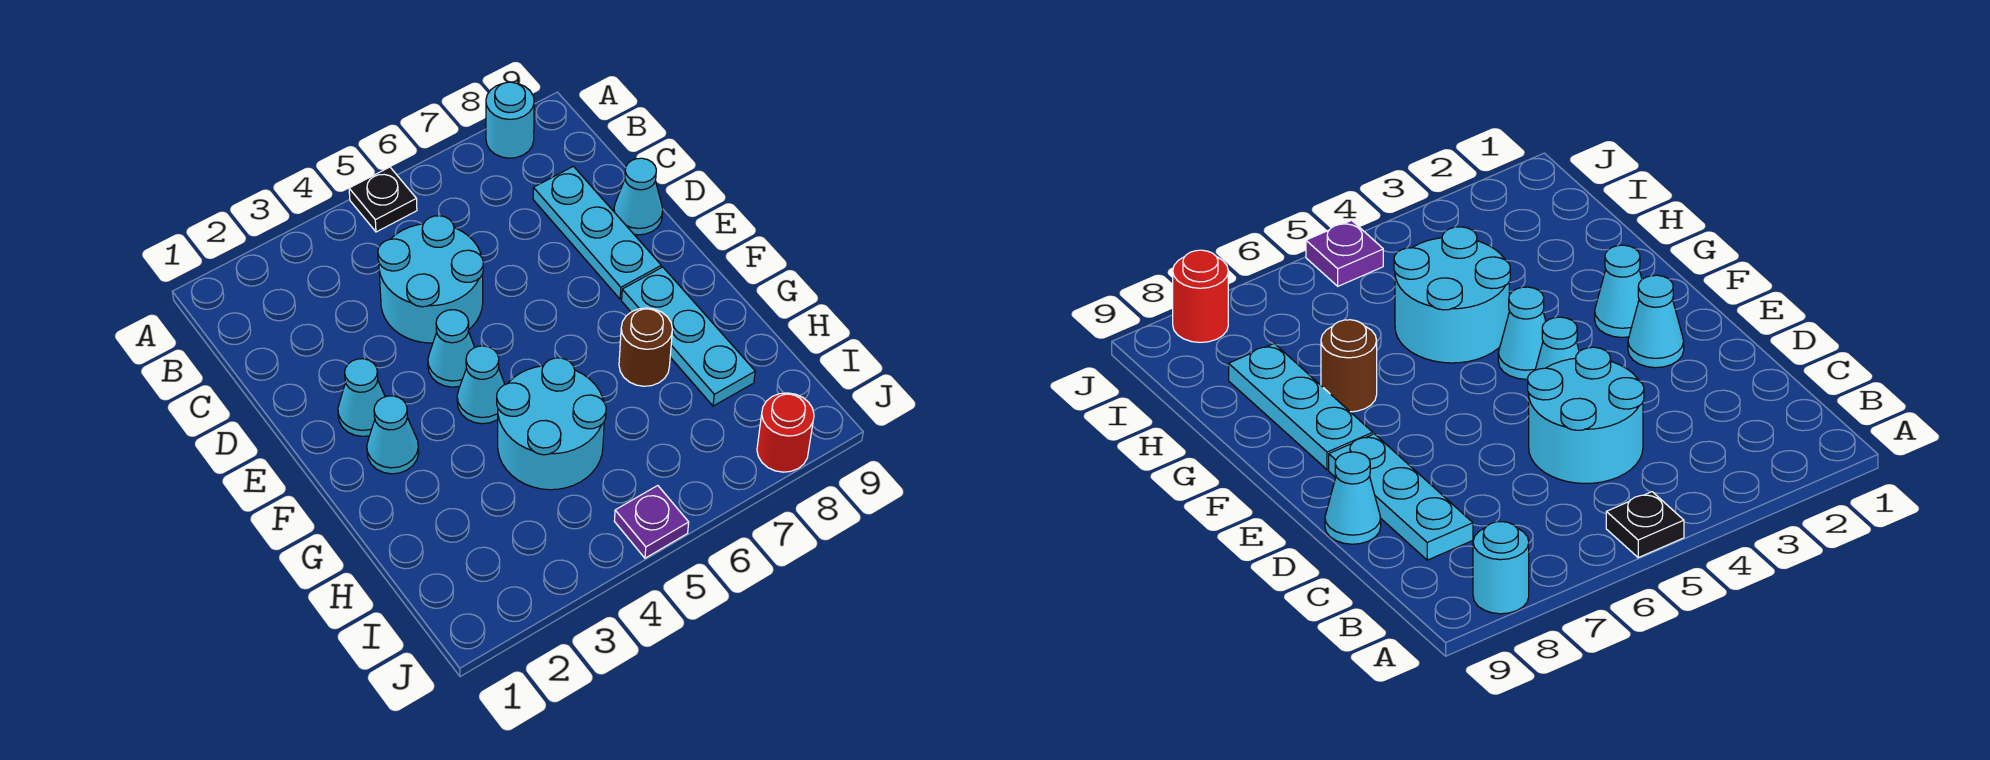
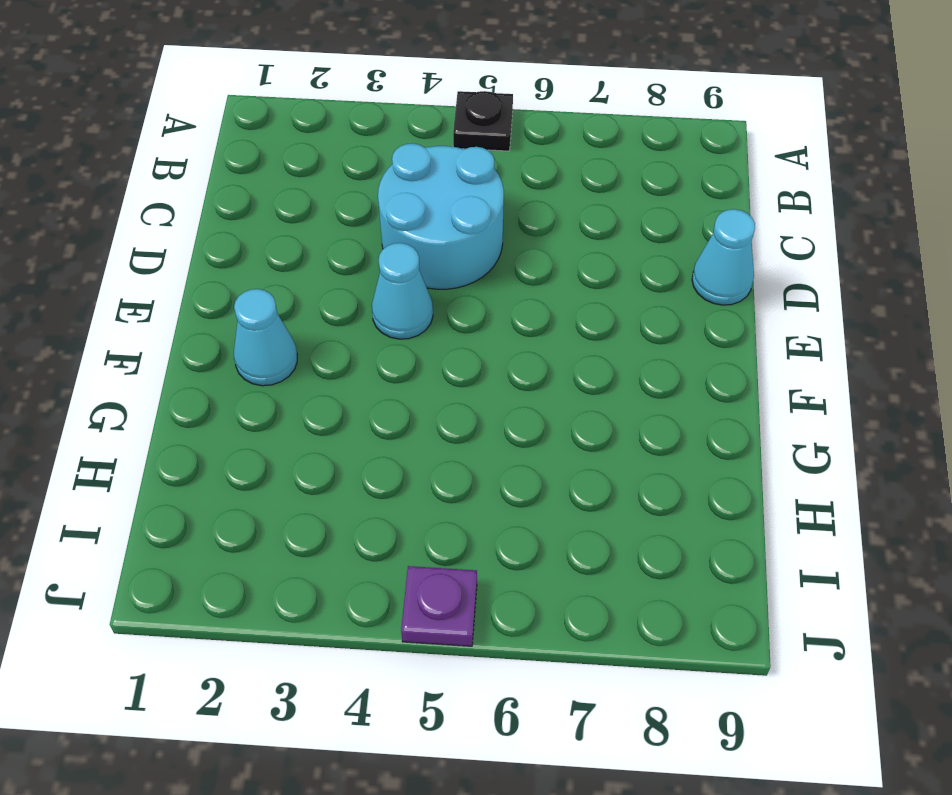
none -> cyan round brick A8 level 1
none -> cyan plate C8:E8 level 1
none -> cyan cone E2 level 1

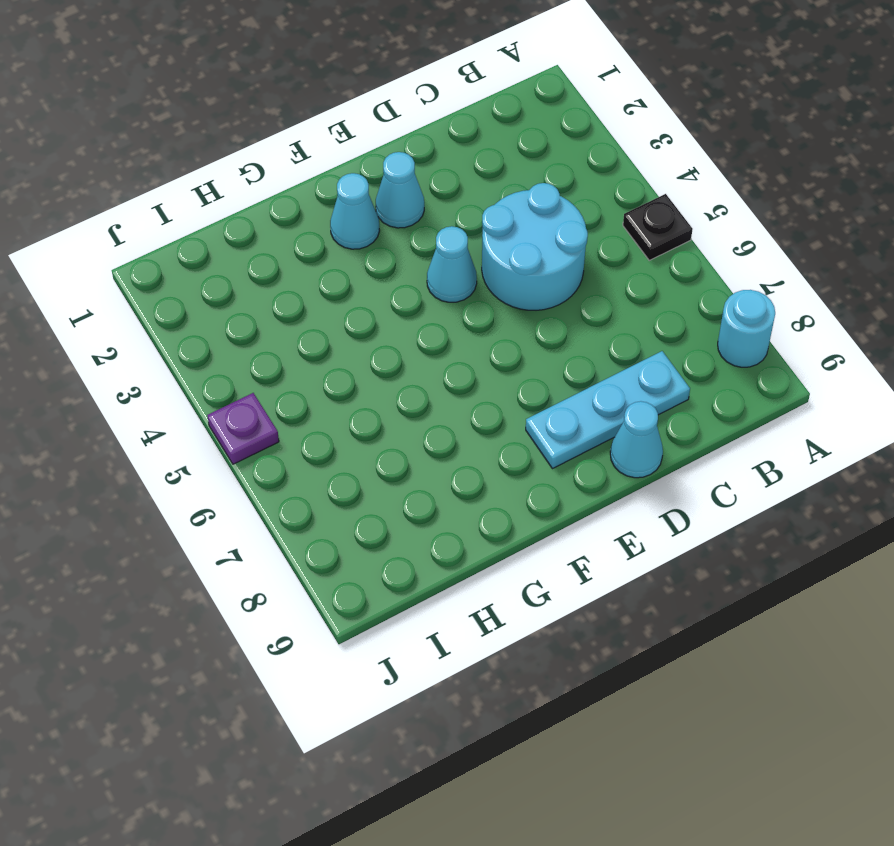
none -> cyan cone F4 level 1
none -> cyan plate F8:H8 level 1
none -> cyan round brick G4:H5 level 1

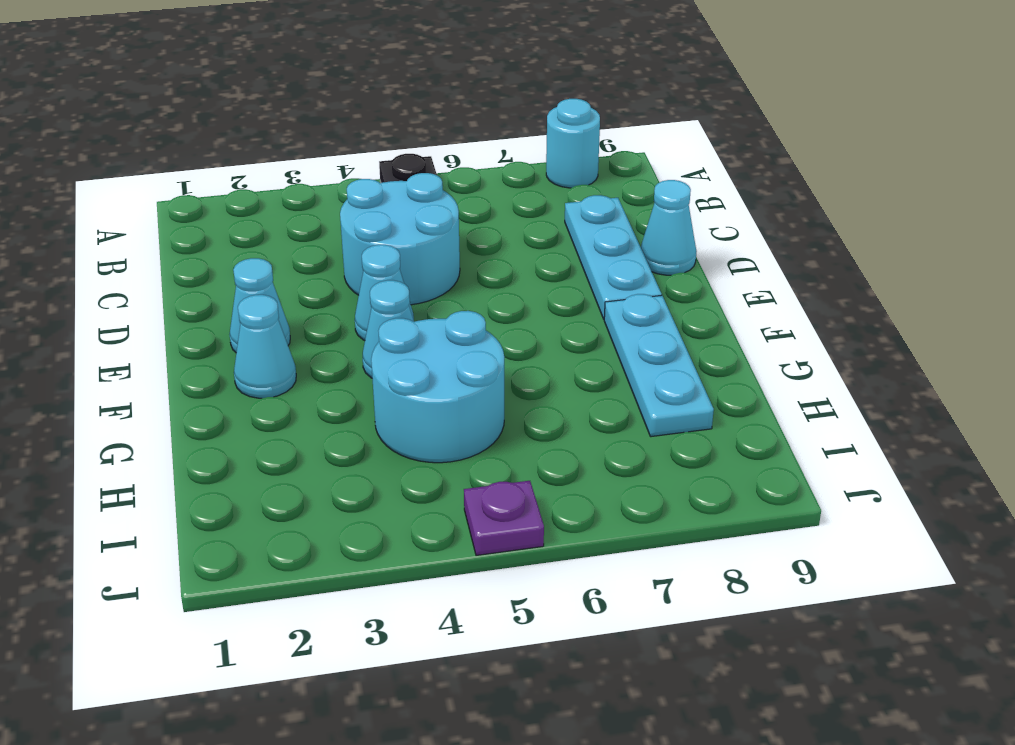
none -> brown round brick G7 level 1
none -> red round brick J8 level 1

